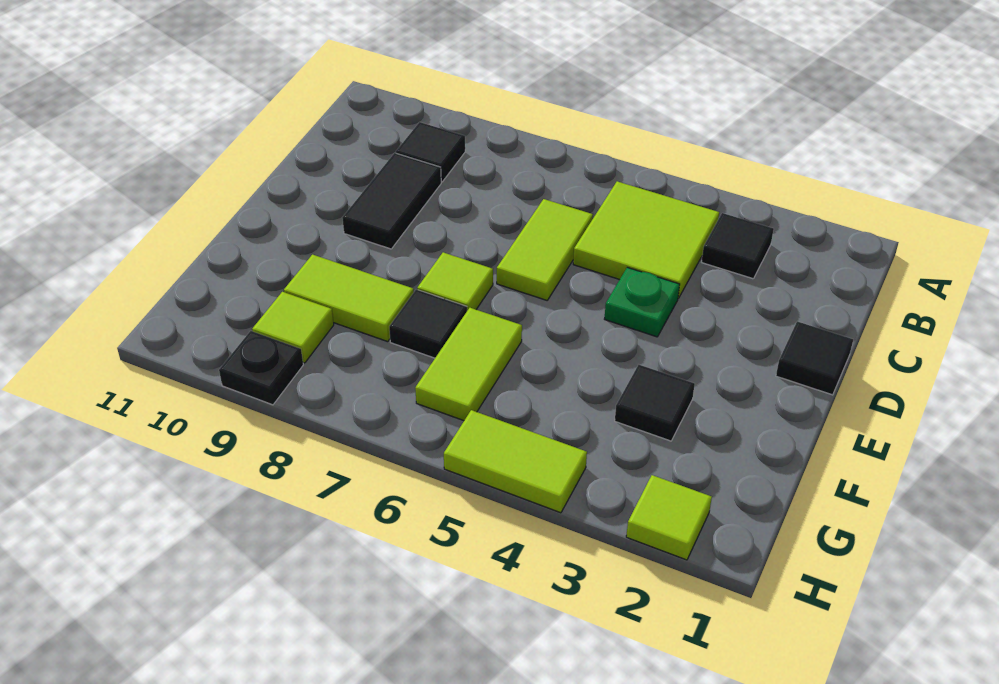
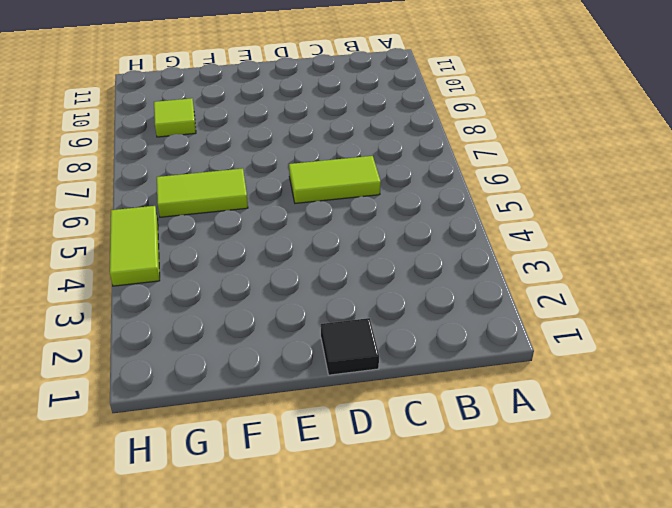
none -> black tile B3 level 1
none -> lime tile B4:C5 level 1
none -> black tile B9 level 1

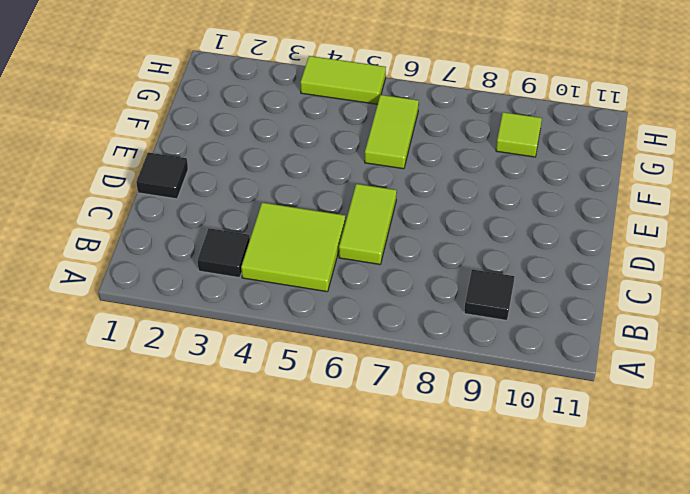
none -> black tile C9:D9 level 1
none -> green plate D4 level 1
none -> lime tile E7 level 1

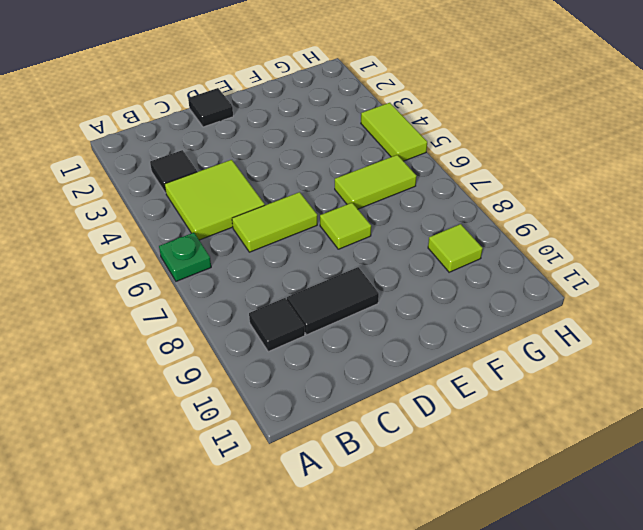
green plate A6 level 1 -> green plate D4 level 1
none -> black tile F3 level 1
none -> black tile F7 level 1
none -> lime tile F8:F9 level 1

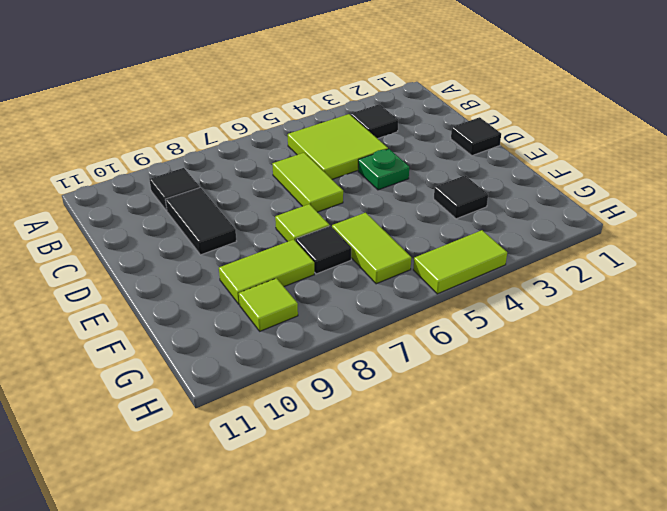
none -> lime tile H2 level 1
none -> black plate H9 level 1

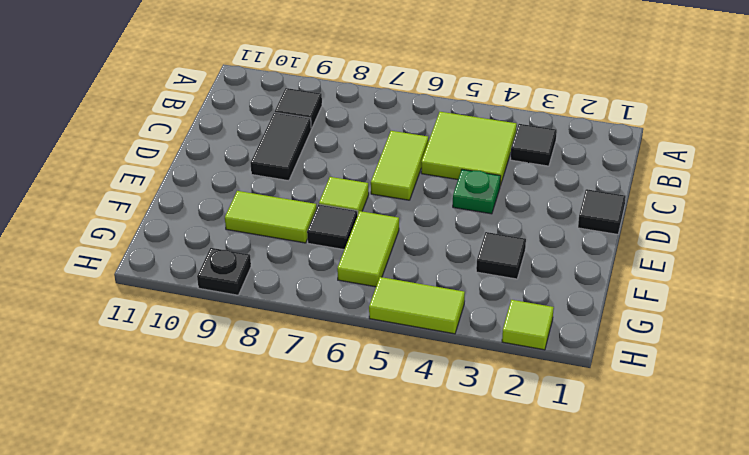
none -> lime tile G9 level 1

